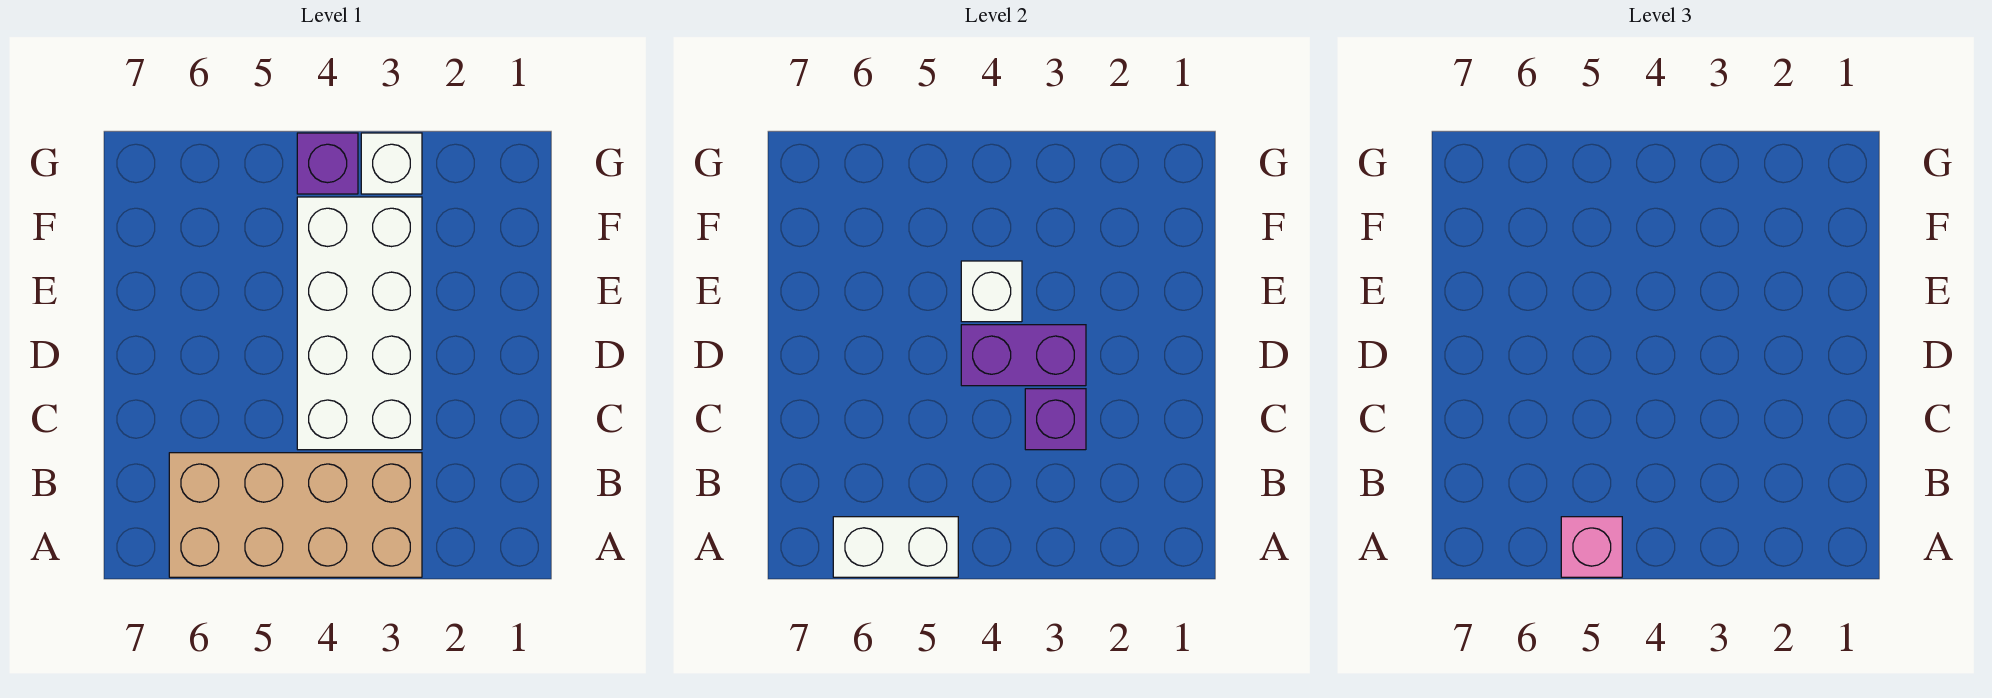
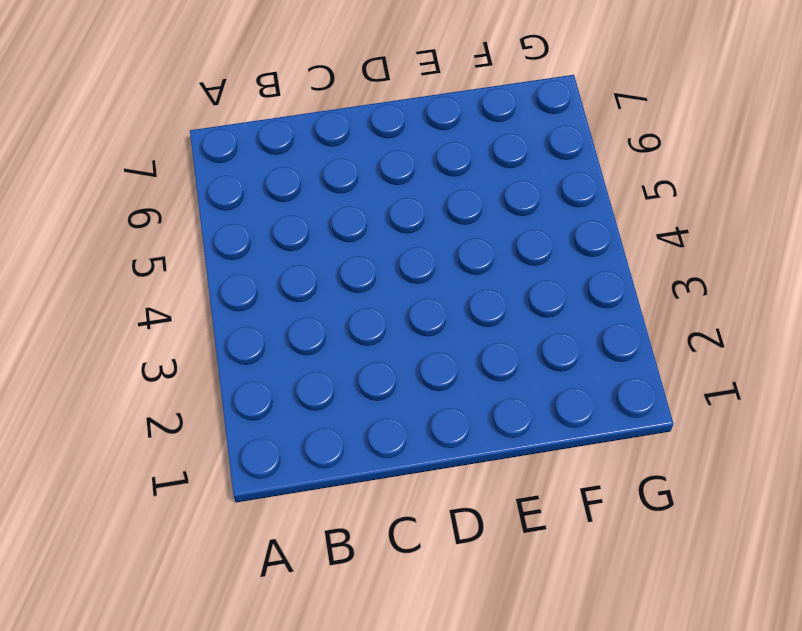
none -> tan brick A3:B6 level 1
none -> white brick C3:F4 level 1

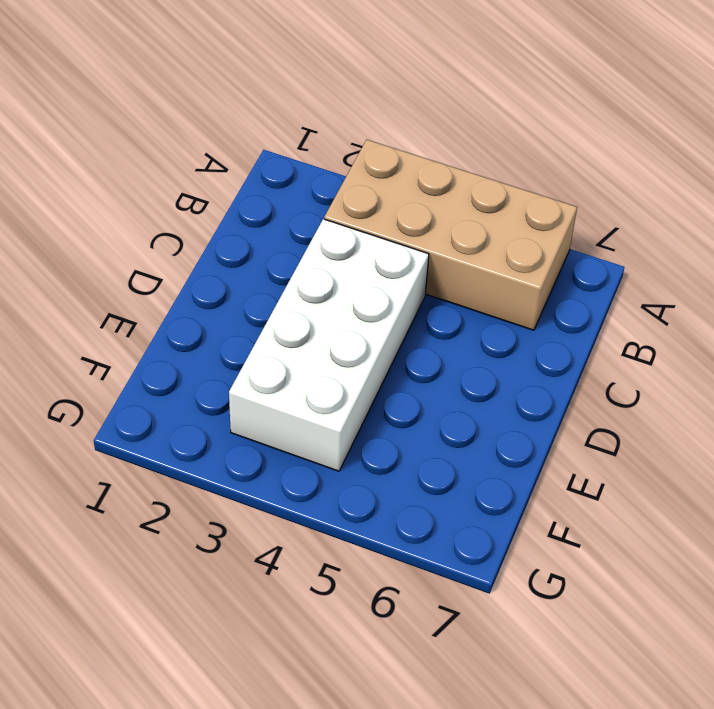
none -> white brick G3 level 1
none -> purple brick G4 level 1

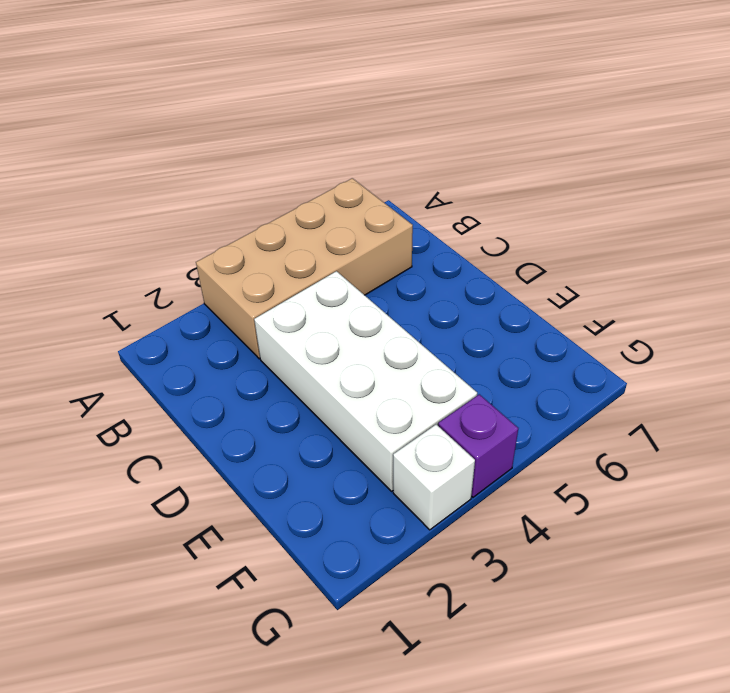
none -> white brick A5:A6 level 2
none -> purple brick C3 level 2

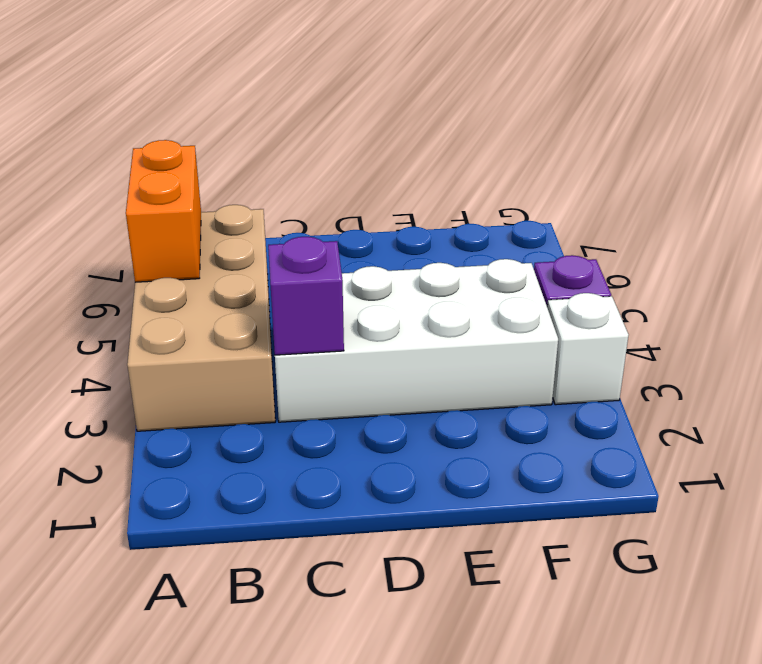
orange brick A5:A6 level 2 -> white brick A5:A6 level 2
none -> purple brick D3:D4 level 2
none -> white brick E4 level 2

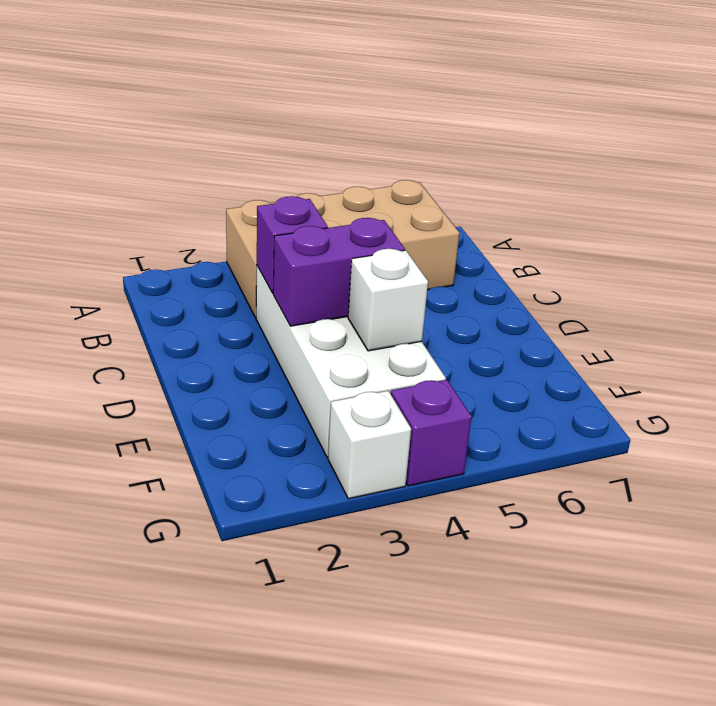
none -> white brick A5:A6 level 2
none -> pink brick A5 level 3

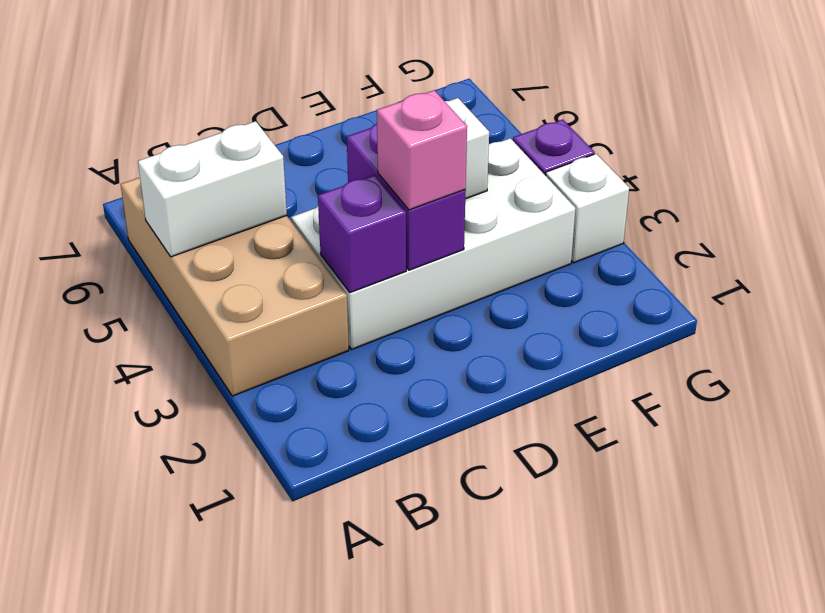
white brick A5:B5 level 2 -> white brick A5:A6 level 2
pink brick D3 level 3 -> pink brick A5 level 3

